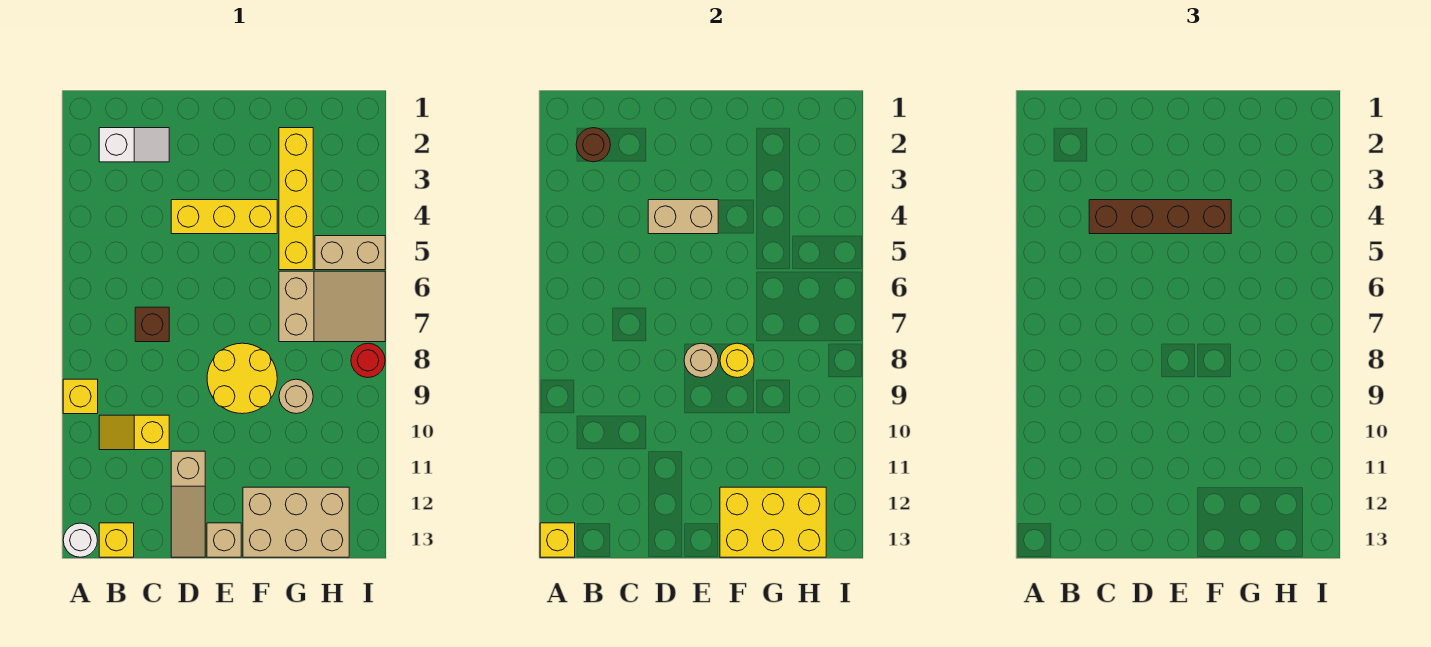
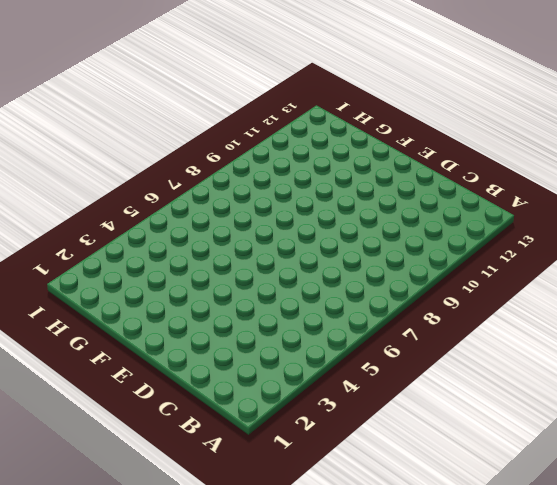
none -> yellow brick A9 level 1
none -> white round brick A13 level 1
none -> white slope B2:C2 level 1 top B

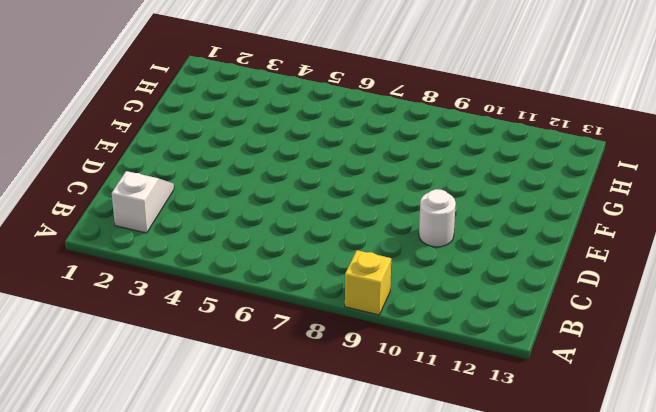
white round brick D10 level 1 -> white round brick A13 level 1
none -> yellow slope B10:C10 level 1 top C
none -> yellow brick B13 level 1
none -> brown brick C7 level 1

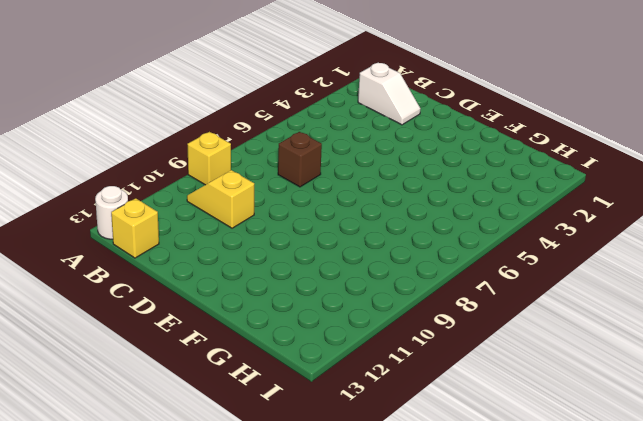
none -> yellow brick D4:F4 level 1
none -> tan slope D11:D13 level 1 top 11
none -> yellow round brick E8:F9 level 1

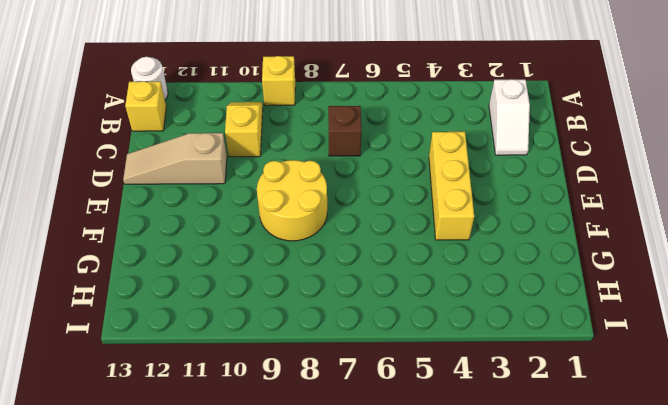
none -> tan brick E13 level 1
none -> tan brick F12:H13 level 1
none -> yellow brick G2:G5 level 1

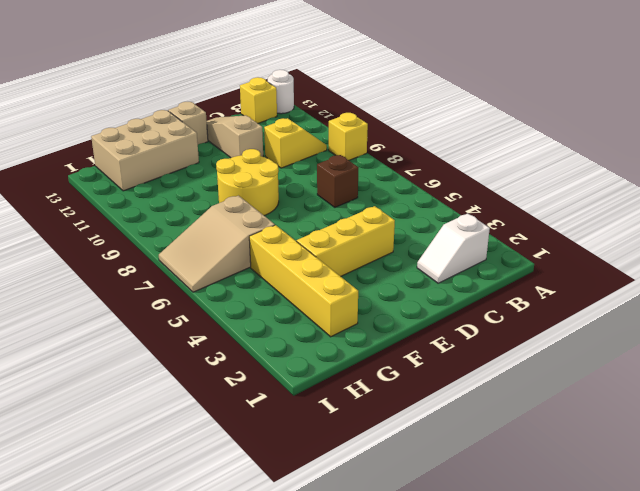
none -> tan round brick G9 level 1
none -> tan brick H5:I5 level 1
none -> red round brick I8 level 1

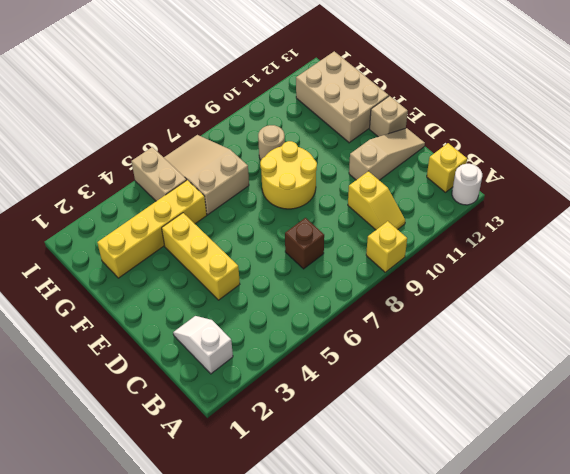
none -> red round brick I8 level 1
none -> yellow brick A13 level 2
none -> brown round brick B2 level 2

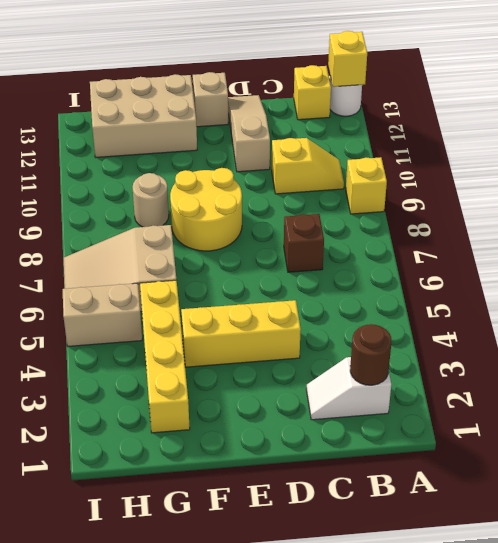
none -> red round brick I8 level 1
none -> tan brick D4:E4 level 2
none -> tan round brick E8 level 2

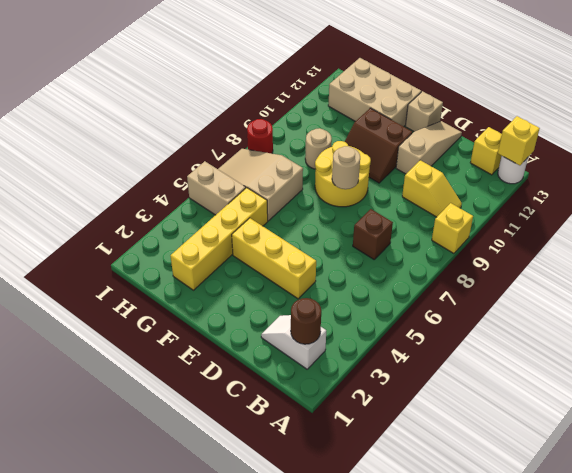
brown slope E10:F11 level 1 top 11 -> none
none -> tan brick D4:E4 level 2
none -> yellow round brick F8 level 2
none -> yellow brick F12:H13 level 2

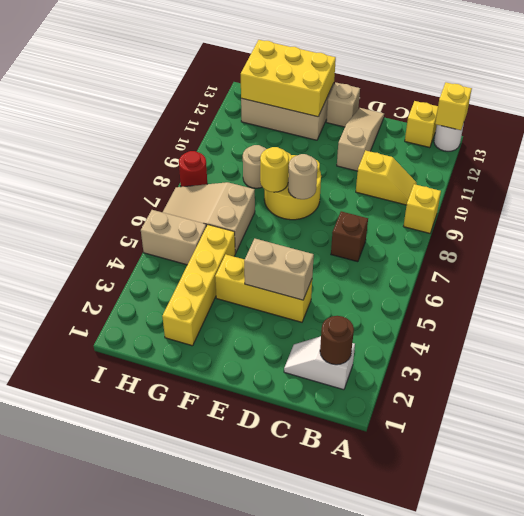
none -> brown brick C4:F4 level 3

